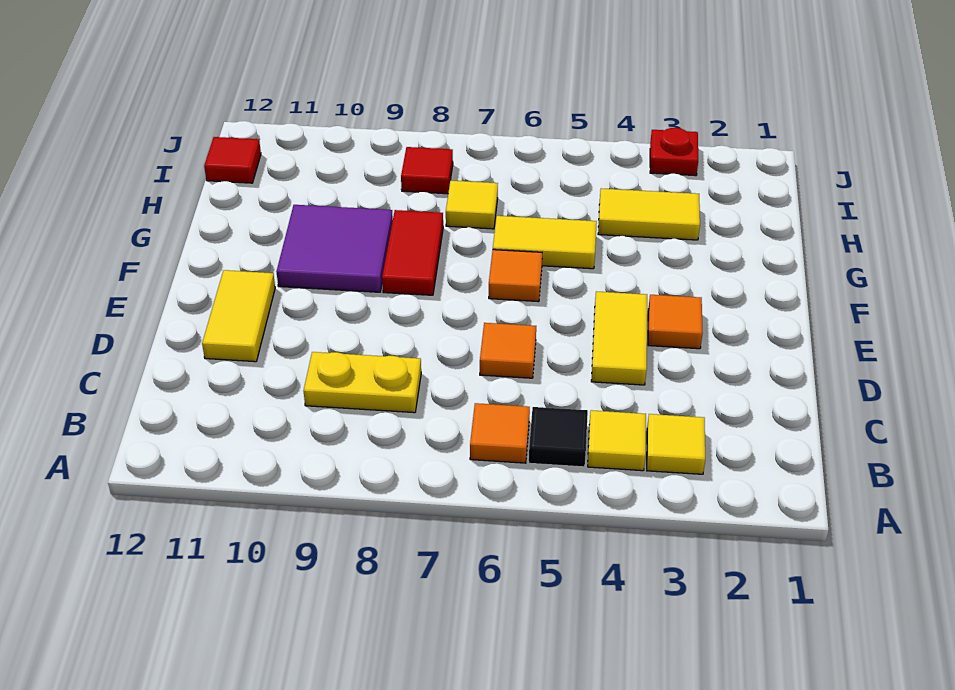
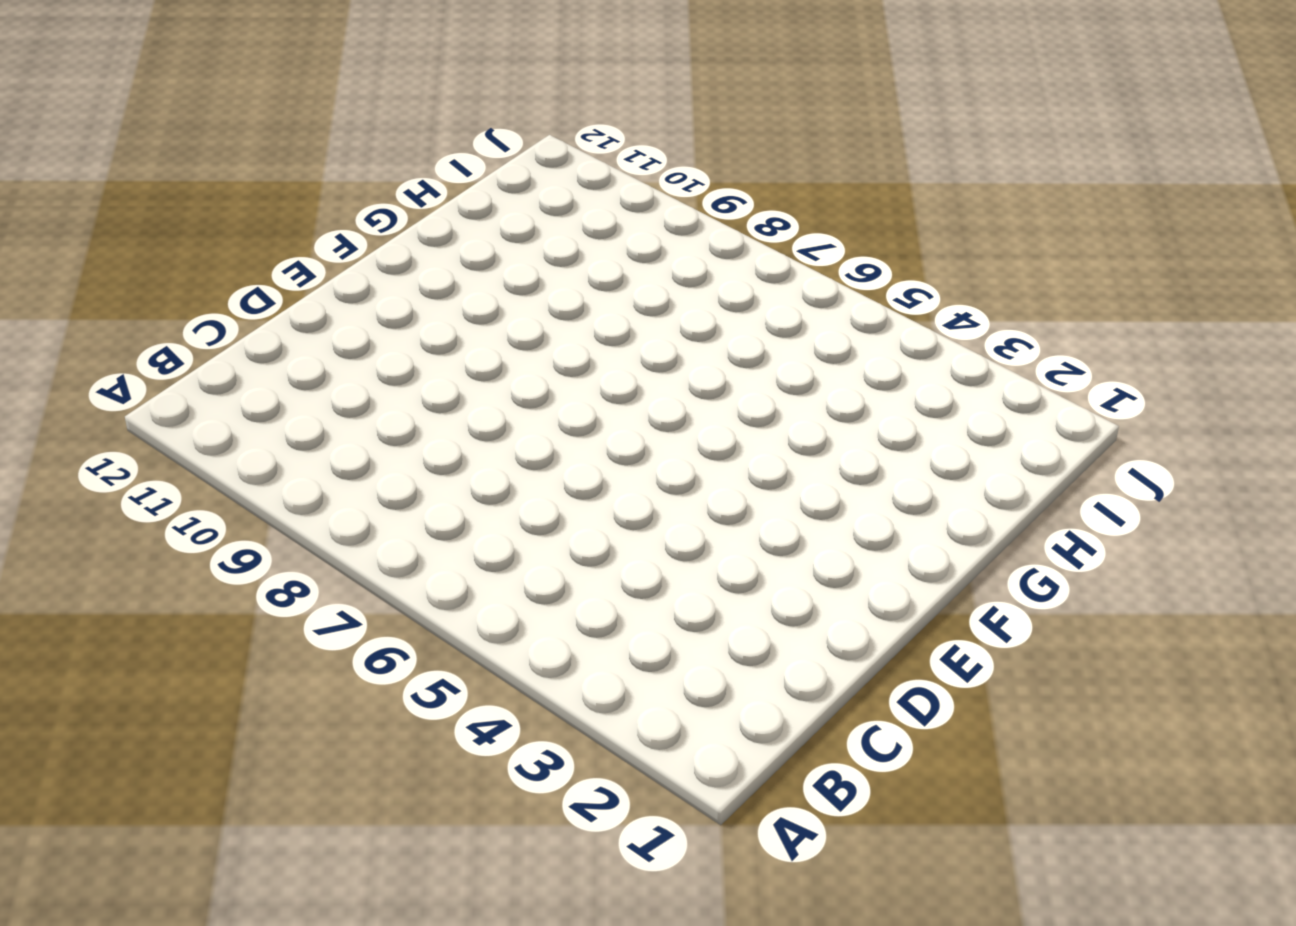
none -> yellow tile B3 level 1
none -> yellow tile B4 level 1
none -> black tile B5 level 1

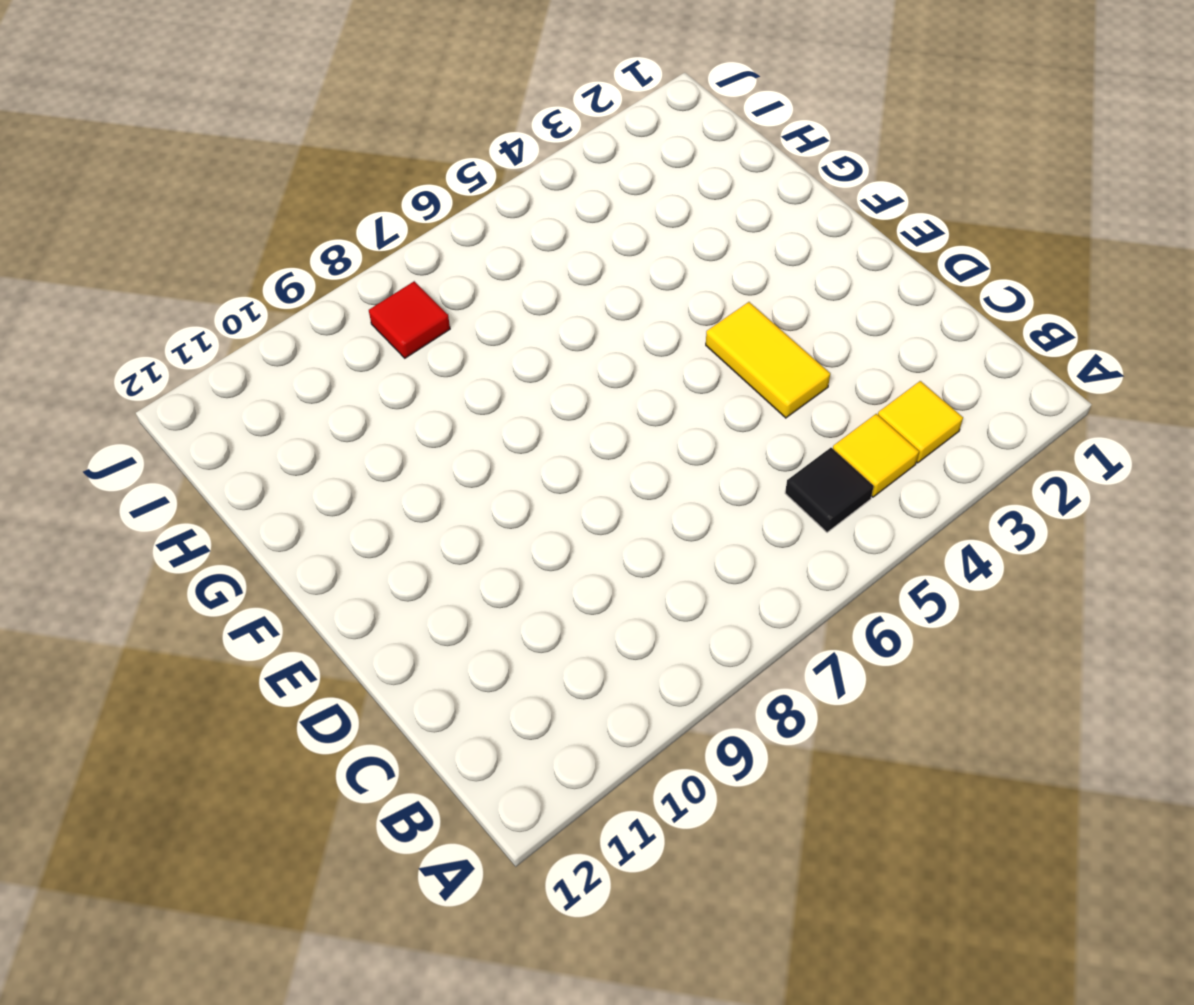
none -> orange tile B6 level 1
none -> yellow plate C8:C9 level 1
none -> orange tile D6 level 1

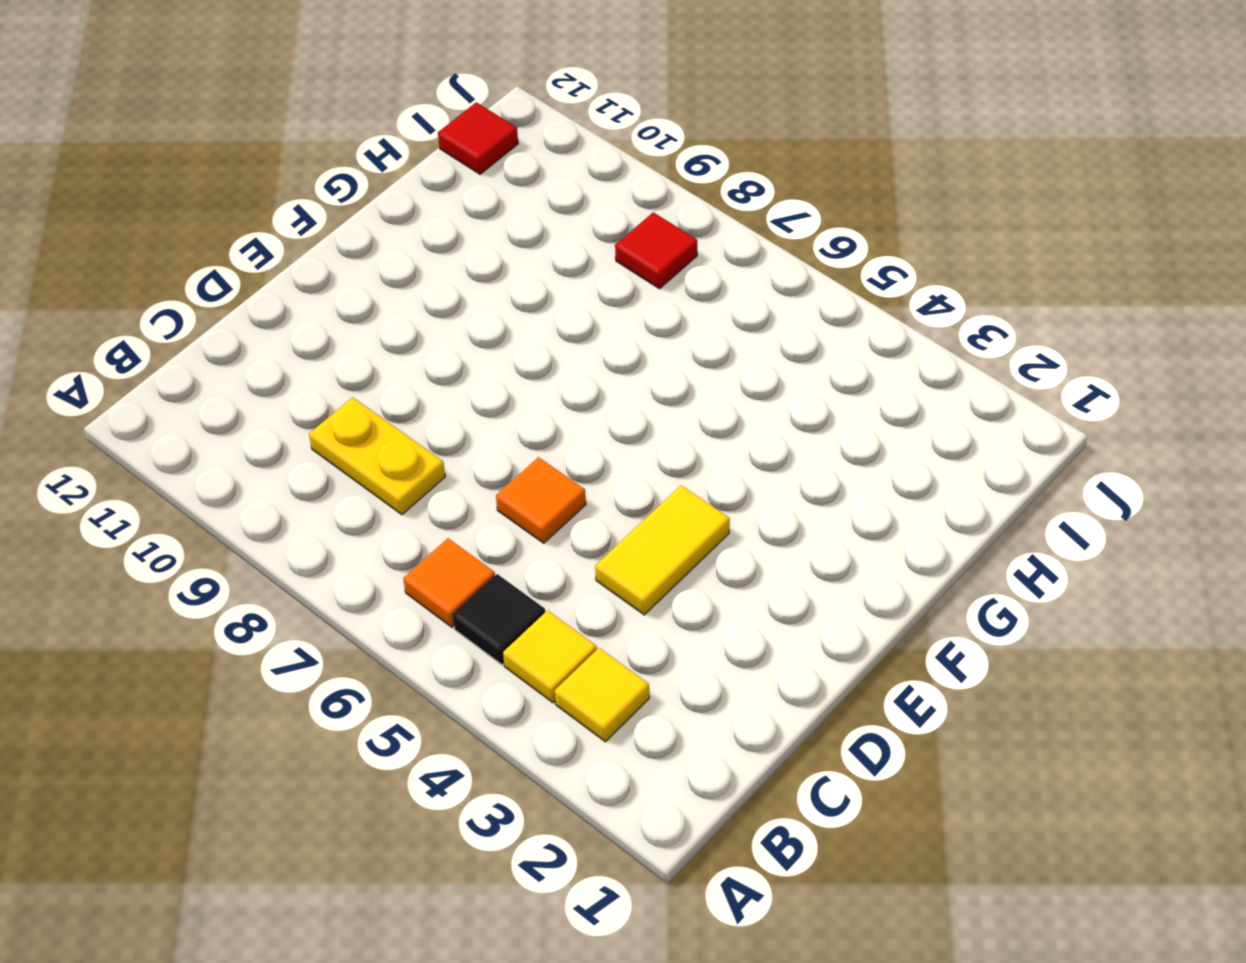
none -> yellow tile D11:E11 level 1
none -> orange tile E3 level 1
none -> orange tile F6 level 1

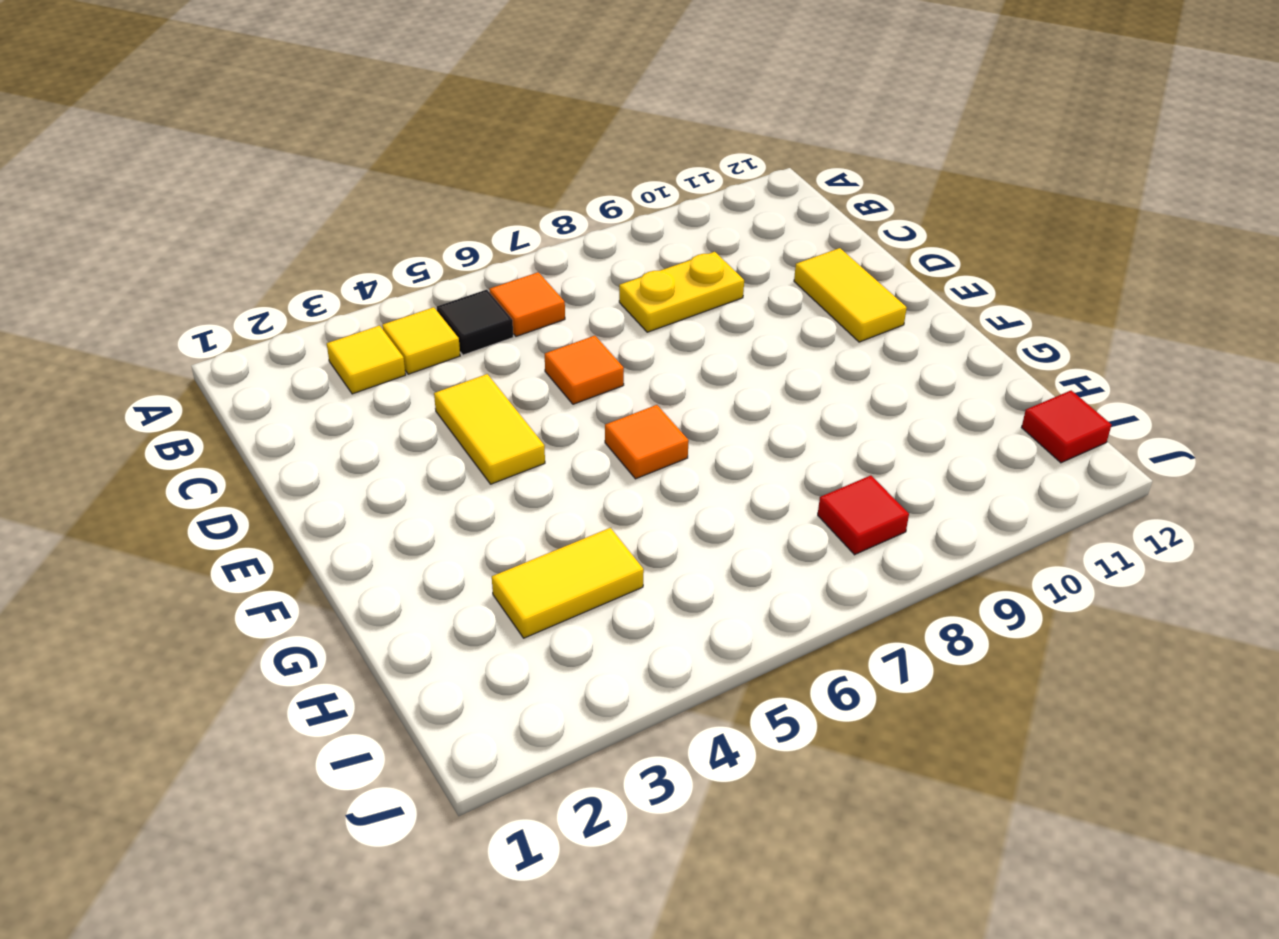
none -> orange tile E3 level 1
none -> red tile F8:G8 level 1
none -> purple tile F9:G10 level 1

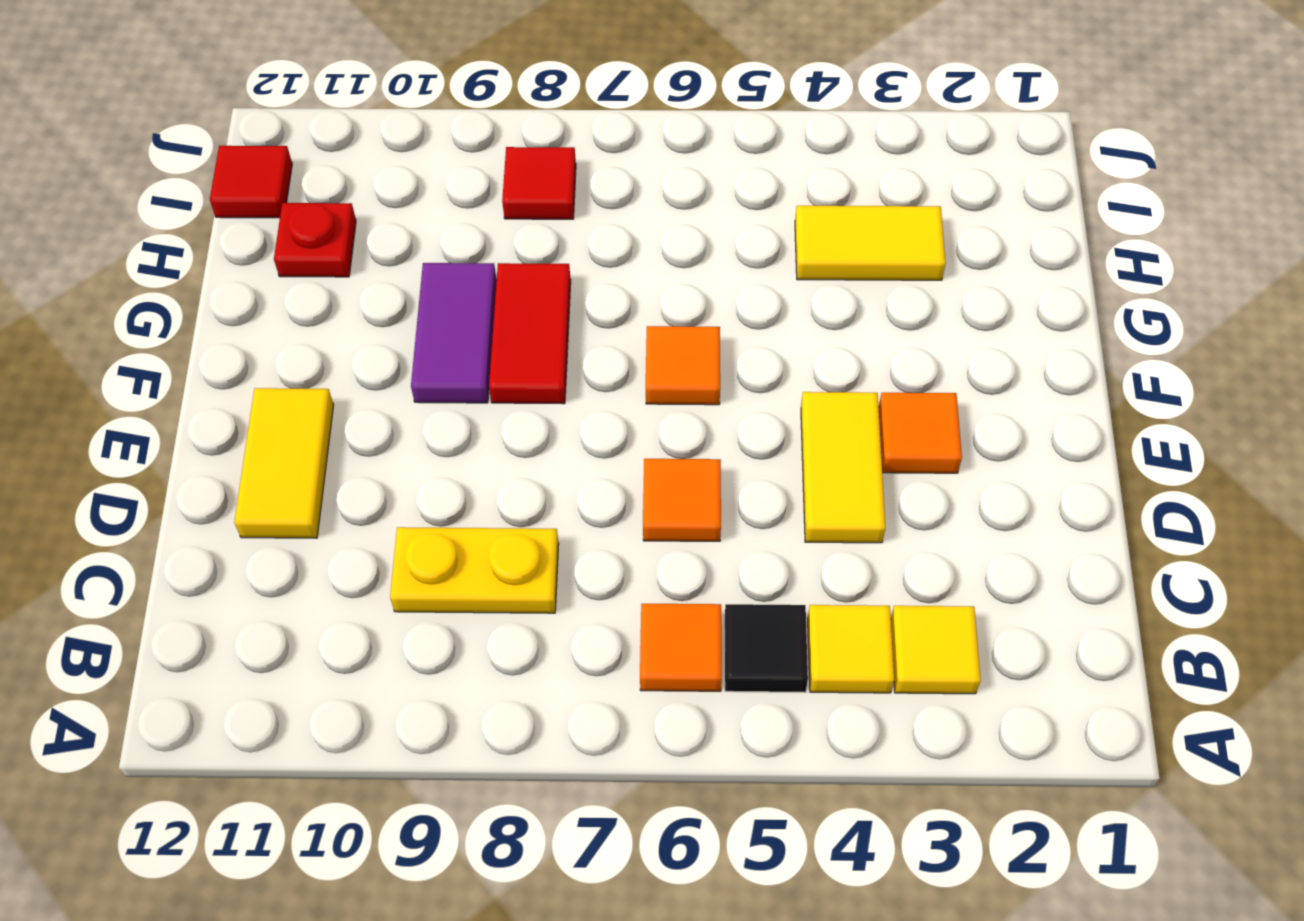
purple tile F9:G9 level 1 -> purple tile F9:G10 level 1
red plate H11 level 1 -> red plate J3 level 1
none -> yellow tile G5:G6 level 1
none -> yellow tile H7 level 1

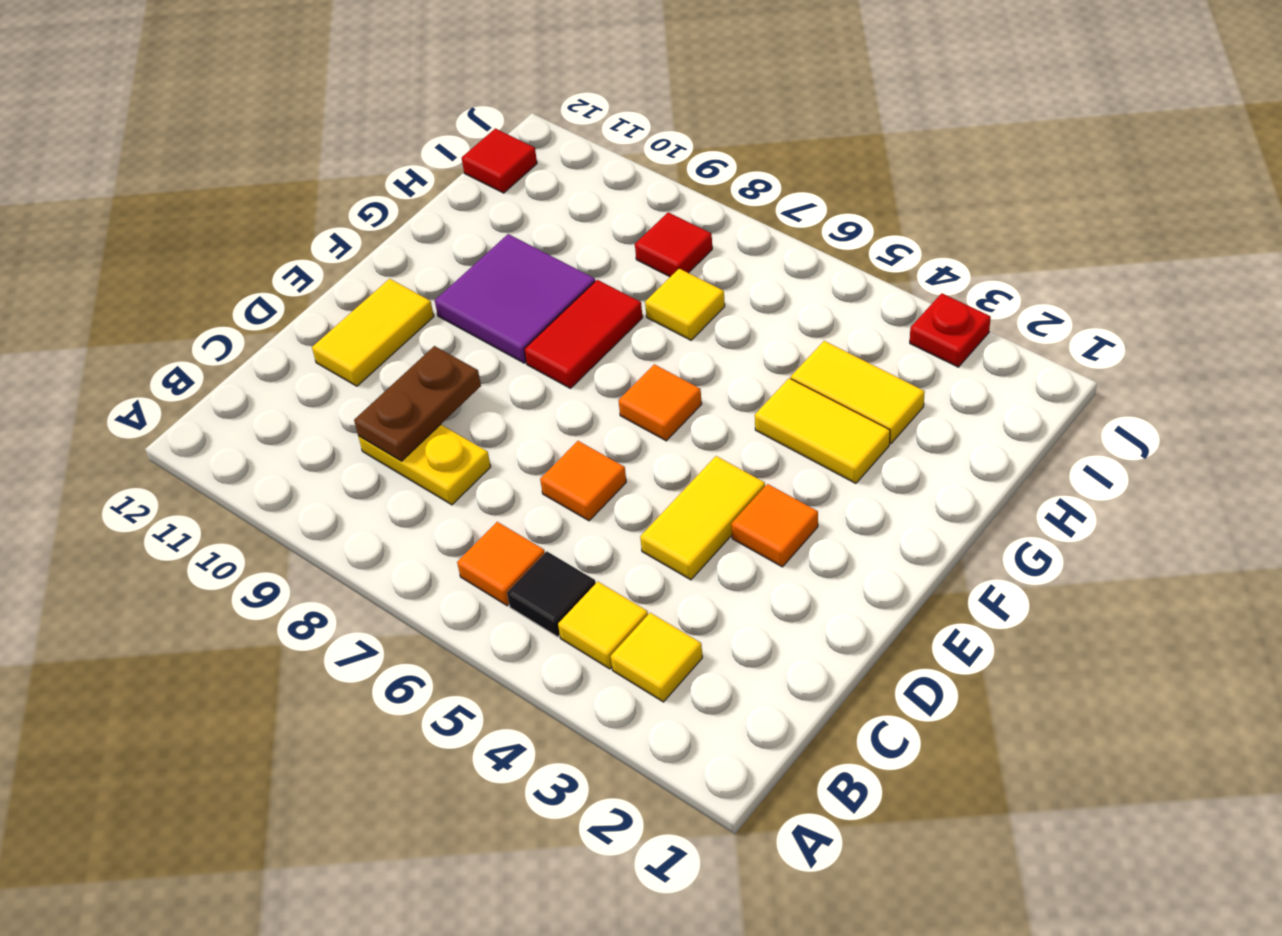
brown plate C9:D9 level 2 -> none
yellow tile G3:G4 level 1 -> yellow tile G5:G6 level 1

